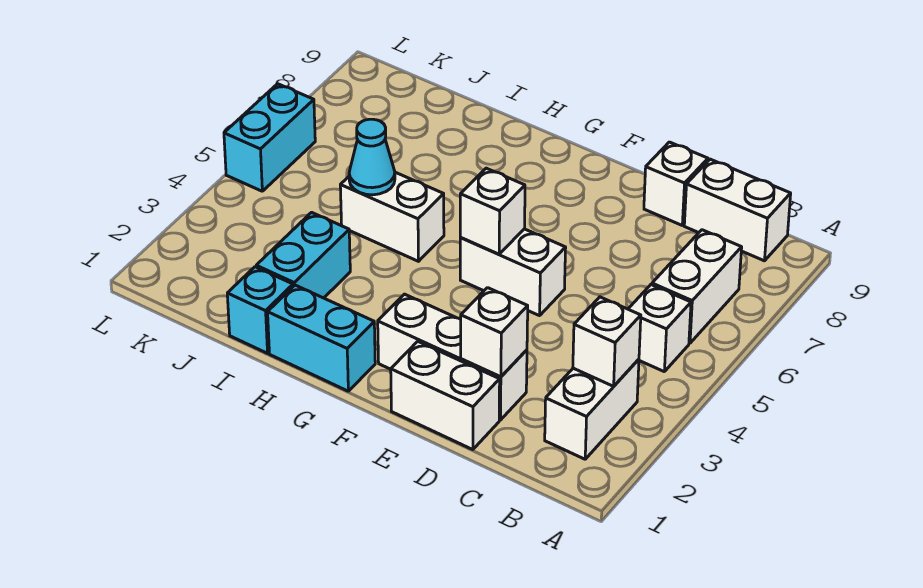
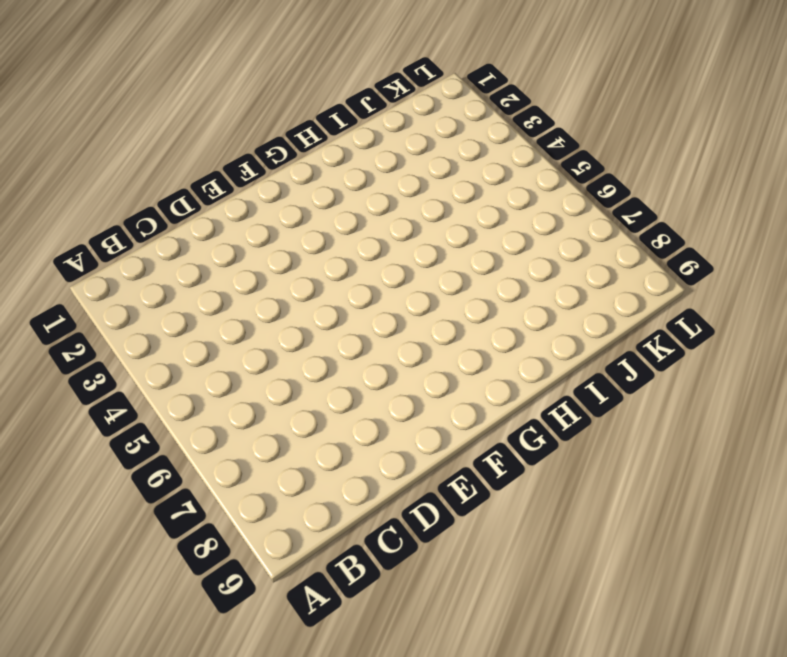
none -> white brick B2:B3 level 1
none -> white brick B5 level 1
none -> white brick B6:B7 level 1

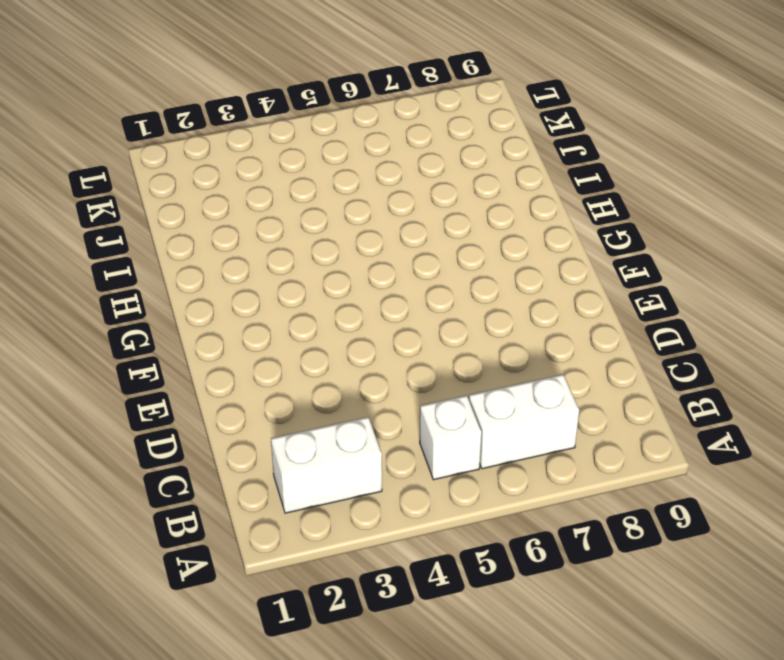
none -> white brick B9:C9 level 1
none -> white brick D1:E1 level 1
none -> white brick D2:F2 level 1

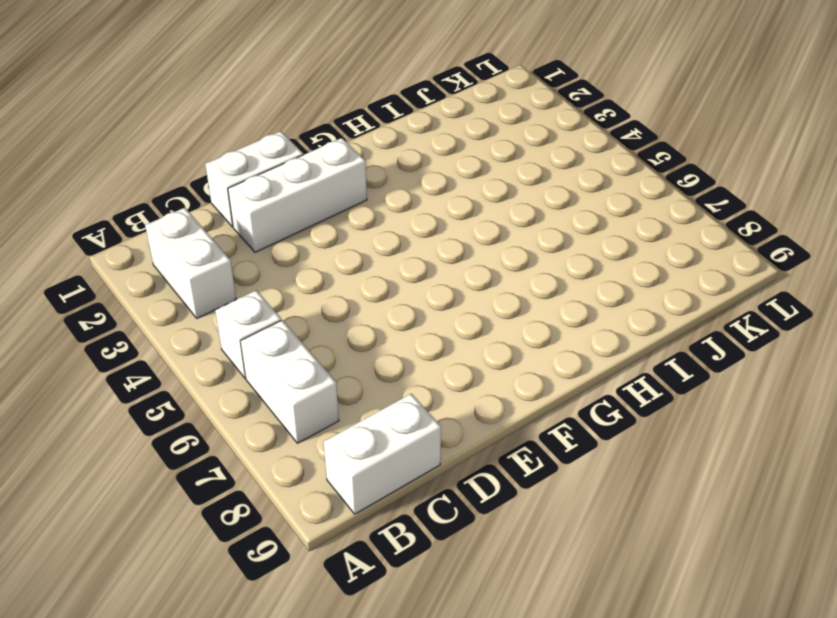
none -> white brick D9 level 1
none -> white brick E5:F5 level 1
none -> cyan brick G1:H1 level 1

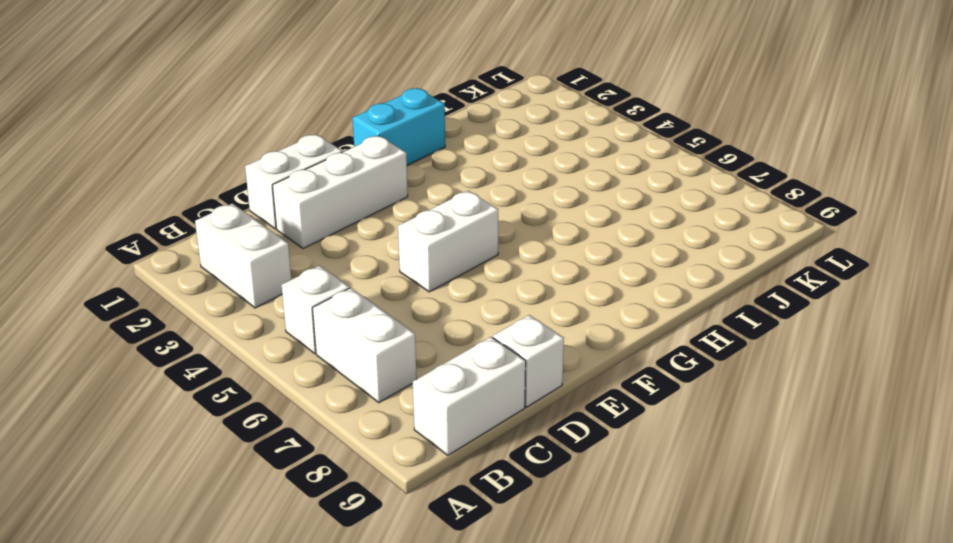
none -> white brick H5:I5 level 1
none -> cyan brick I1 level 1
none -> cyan brick I2:I3 level 1

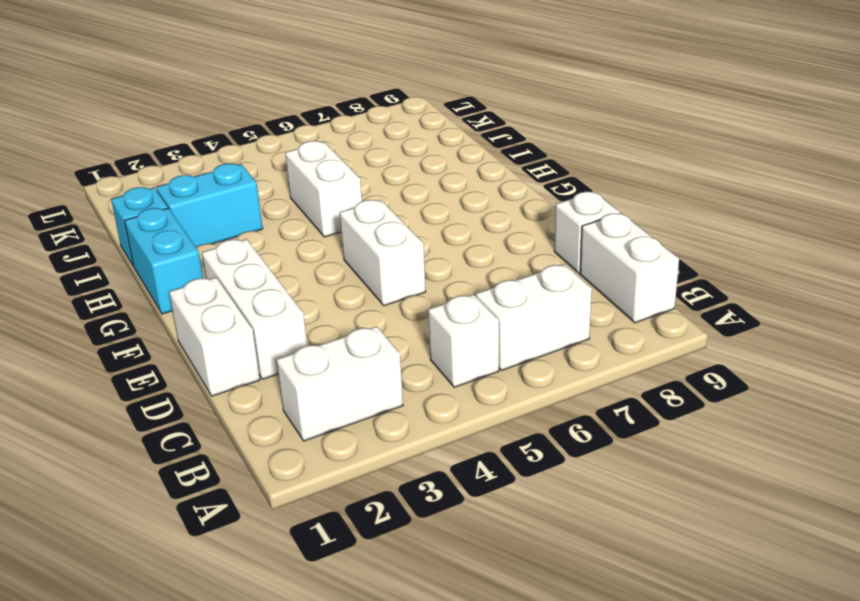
none -> cyan brick L5:L6 level 1
none -> white brick B3 level 2
none -> white brick D2 level 2

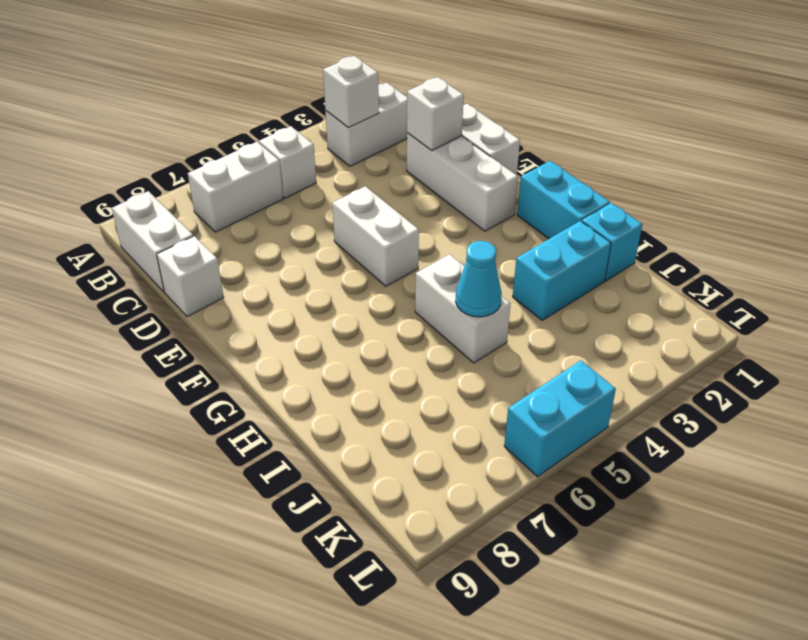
none -> white brick F5 level 2

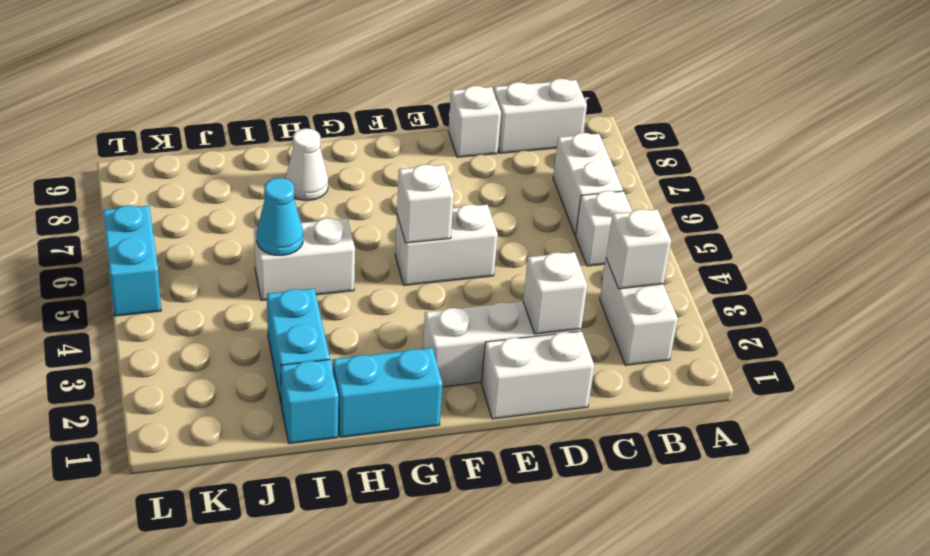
white cone H8 level 1 -> none

